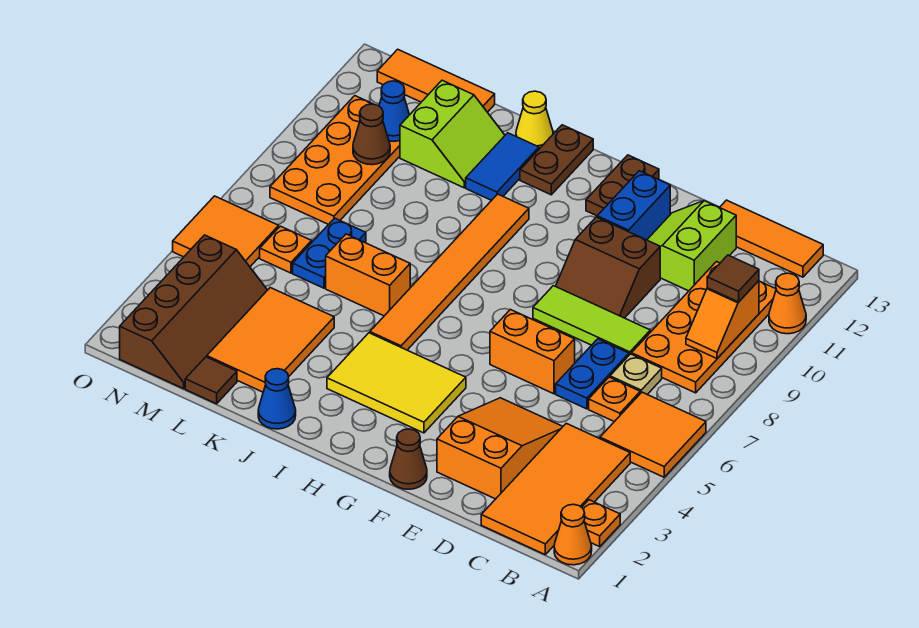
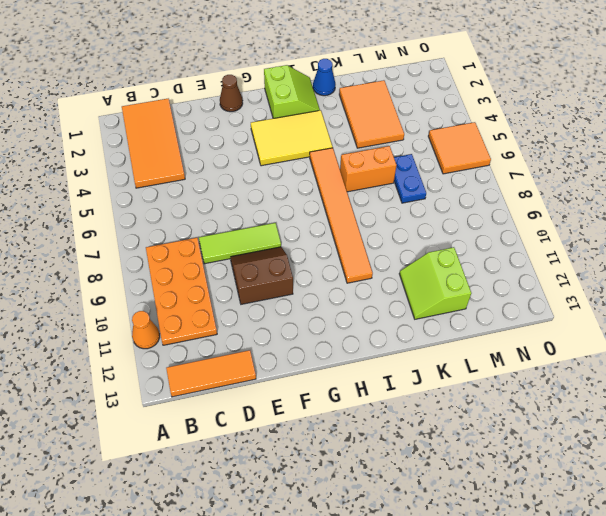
lime slope H1:I2 level 1 top H -> lime slope D11:E12 level 1 top D
none -> orange cone A1 level 1
none -> orange plate A2 level 1
none -> orange tile A5:B6 level 1
none -> orange plate C6 level 1

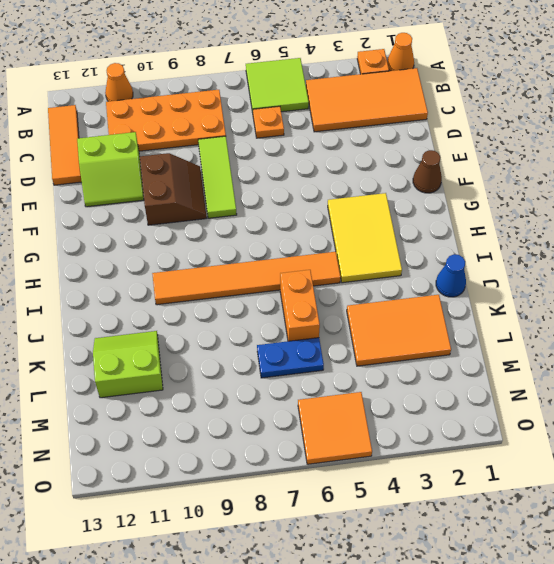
lime tile A5:B6 level 1 -> orange tile A5:B6 level 1
none -> tan plate C7 level 1
none -> orange slope D2:E4 level 1 top 2
none -> blue plate D6:D7 level 1
none -> orange brick E6:F6 level 1

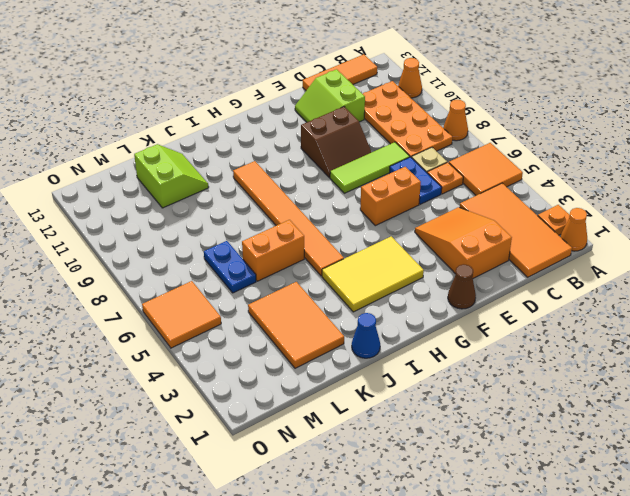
orange cone A8 level 1 -> none
none -> blue brick F11:F12 level 1
none -> brown plate G12:G13 level 1
none -> brown plate I12:I13 level 1
none -> blue tile J11:J12 level 1

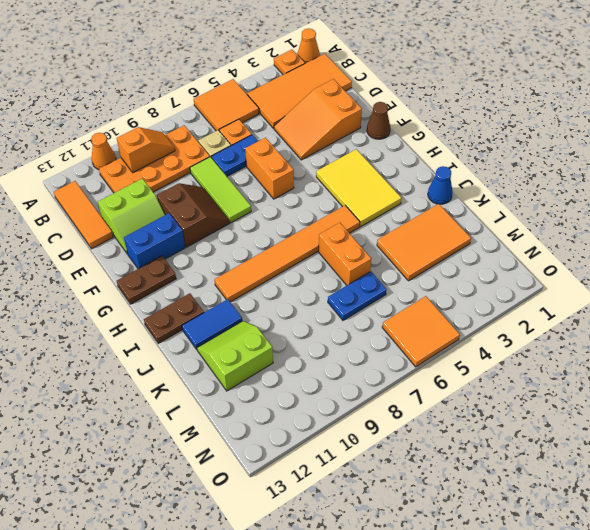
none -> yellow cone J13 level 1
none -> brown tile L1 level 1
none -> orange tile L13:N13 level 1
none -> brown slope M1:N4 level 1 top N

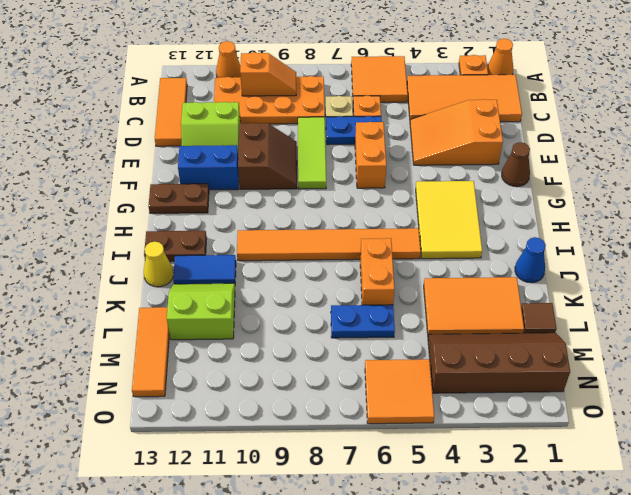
none -> orange plate M6 level 1
none -> orange plate M8:N11 level 1
none -> brown cone M10 level 2
none -> blue cone M11 level 2

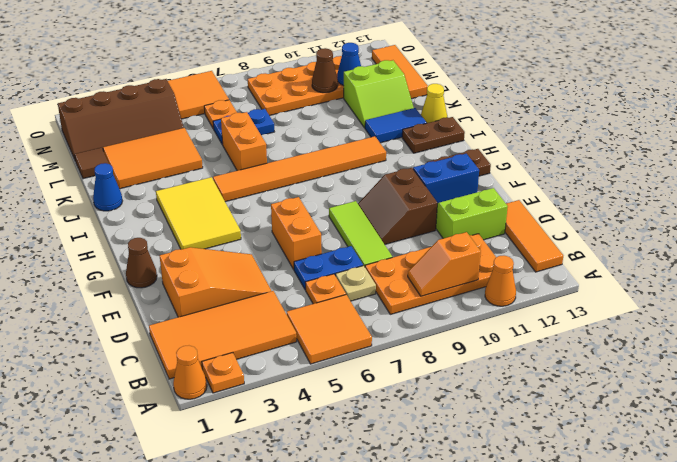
none -> brown tile B10 level 3

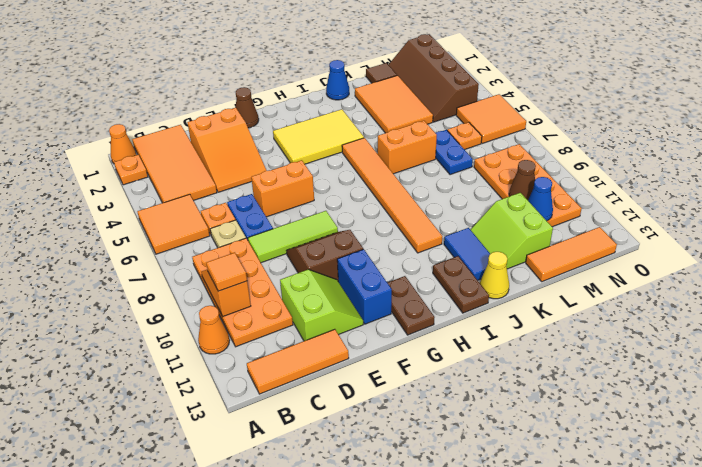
orange tile B10 level 3 -> brown tile B10 level 3

